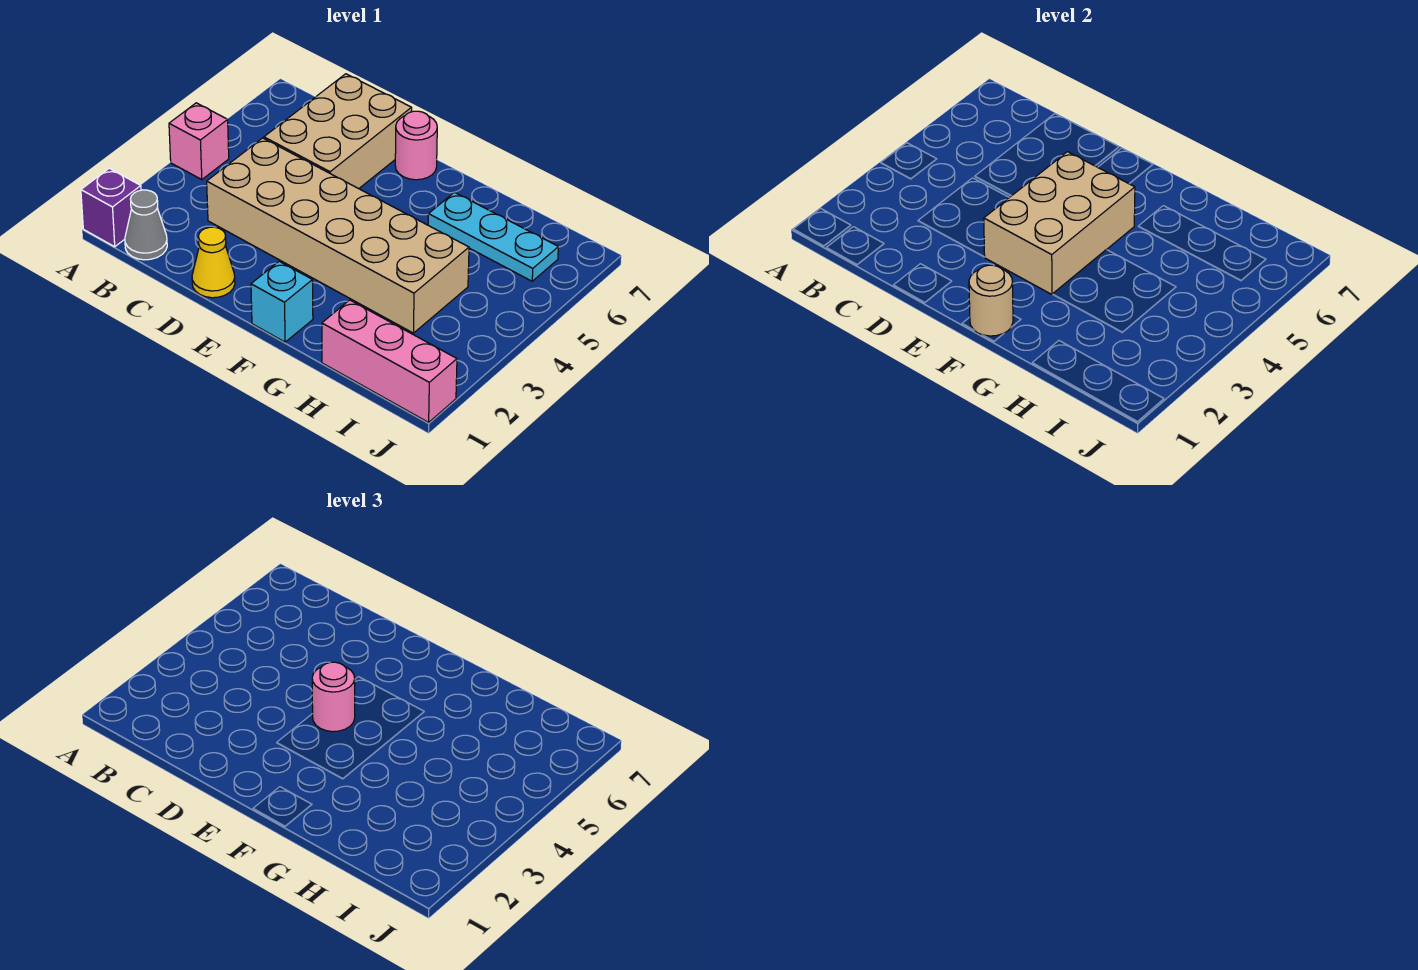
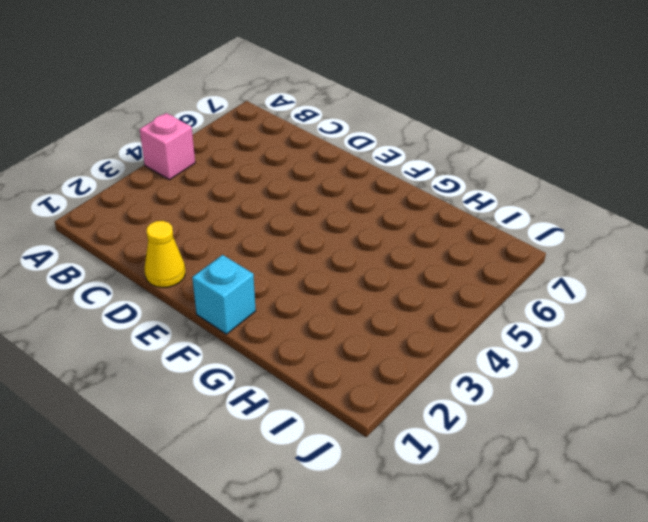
none -> purple brick A1 level 1
none -> grey cone B1 level 1
none -> tan brick C3:H4 level 1

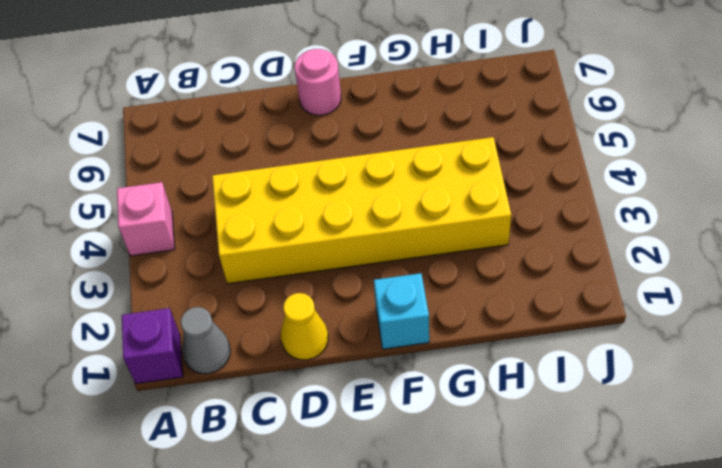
yellow brick C3:H4 level 1 -> tan brick C3:H4 level 1
none -> tan brick C5:D7 level 1
none -> cyan plate G6:I6 level 1
none -> pink brick H1:J1 level 1

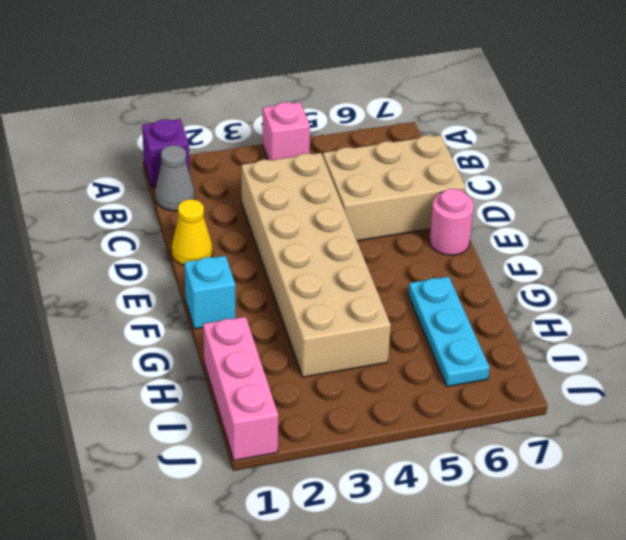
none -> tan brick E3:F5 level 2
none -> tan round brick F1 level 2
none -> pink round brick E4 level 3

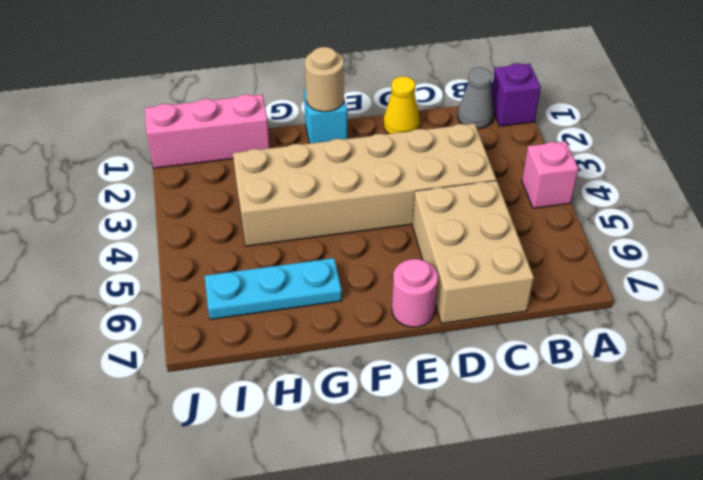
none -> tan brick E3:F5 level 2
none -> pink round brick E4 level 3

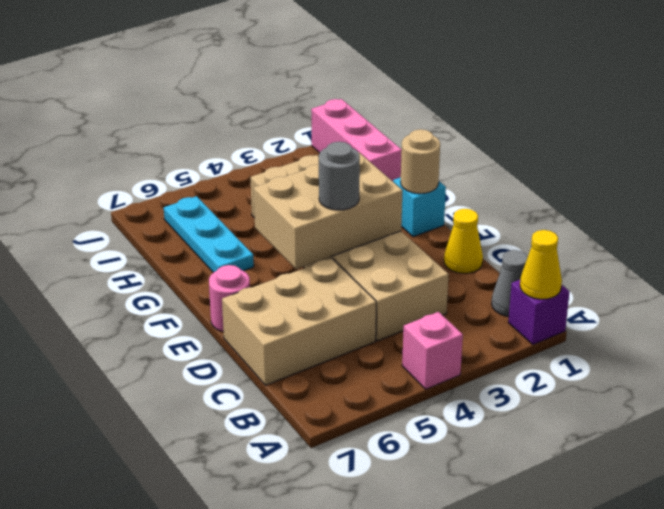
yellow cone A1 level 2 -> none
grey round brick E4 level 3 -> pink round brick E4 level 3

